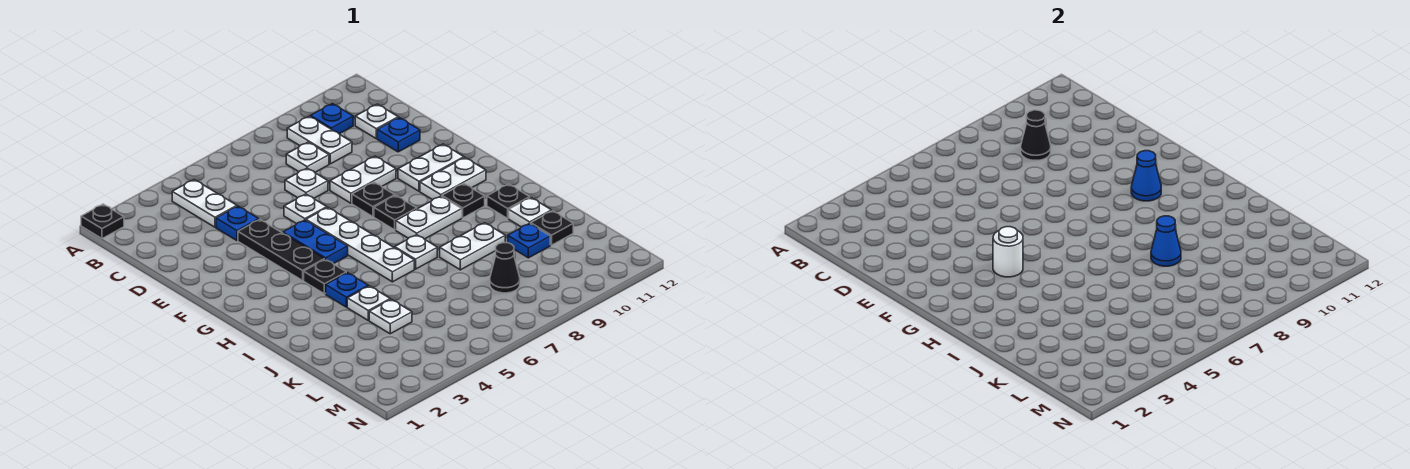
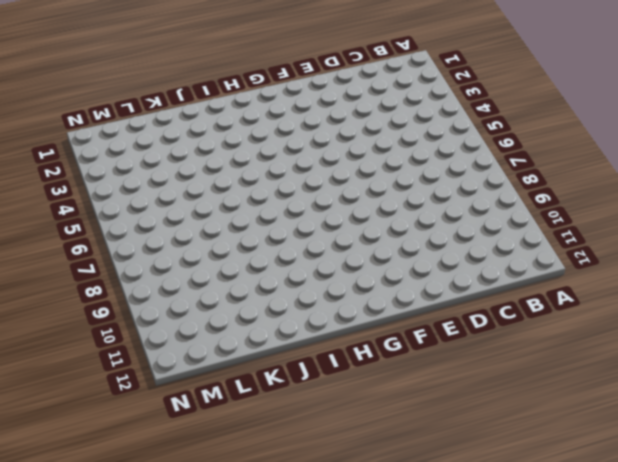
none -> black plate A1 level 1
none -> white plate B4:C4 level 1
none -> white plate B9:C9 level 1
none -> blue plate B10 level 1

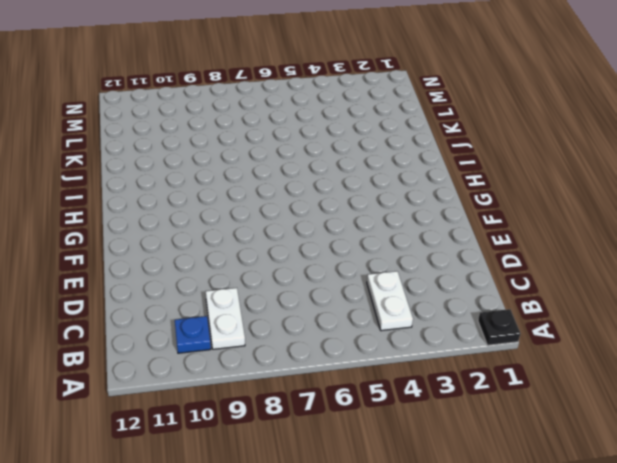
none -> white plate C8 level 1
none -> white plate C11 level 1
none -> blue plate D4 level 1
none -> white plate D7 level 1

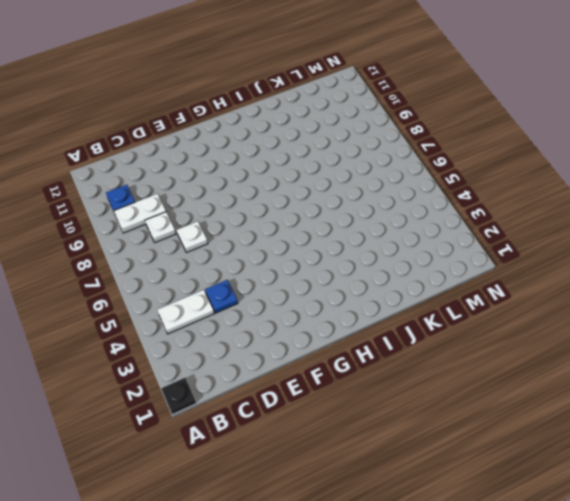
none -> white plate C11 level 1
none -> blue plate D11 level 1
none -> black plate E4:G4 level 1
none -> white plate E6 level 1

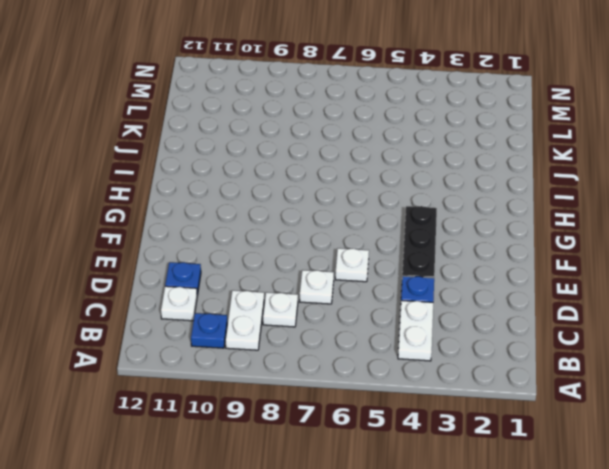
none -> black plate A1 level 1
none -> white plate E8:E9 level 1
none -> blue plate F5:G5 level 1
none -> white plate F6:I6 level 1

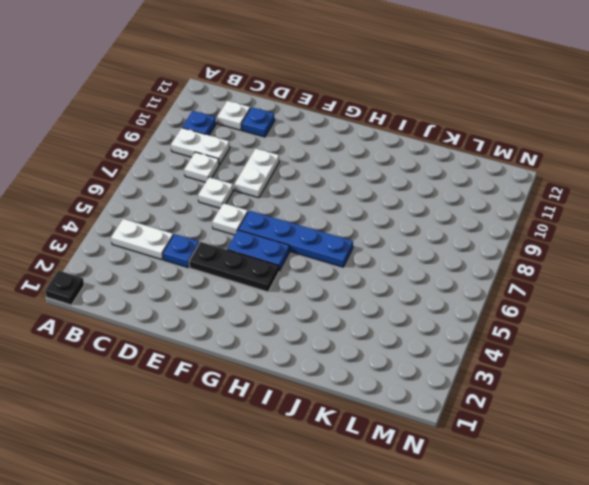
blue plate F6:I6 level 1 -> white plate F6:I6 level 1
none -> black plate F8 level 1
none -> white plate F10:F11 level 1
none -> black plate G8 level 1
none -> white plate G10:G11 level 1

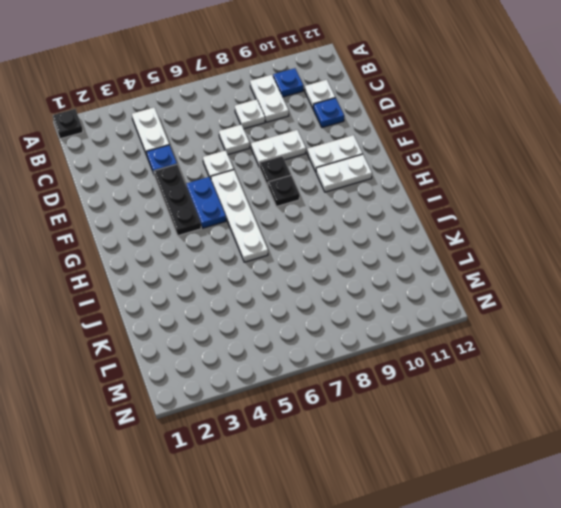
none -> black plate H4 level 1
none -> white plate H8:H9 level 1
none -> black plate H10 level 1
none -> blue plate I4 level 1

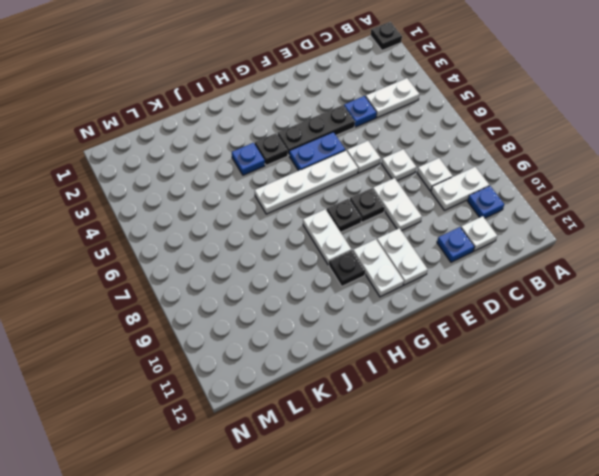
none -> white plate I7 level 1
none -> black plate I11 level 1
none -> white plate J4 level 1
none -> white plate J8:J9 level 1

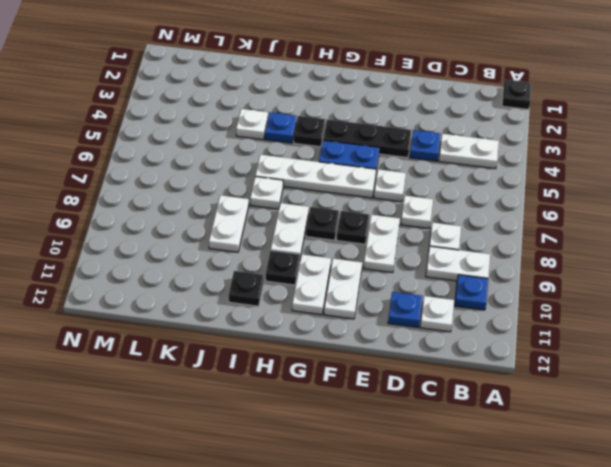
none -> white plate J11 level 1
none -> white plate K4 level 1
none -> blue plate K10 level 1
none -> black plate K11 level 1

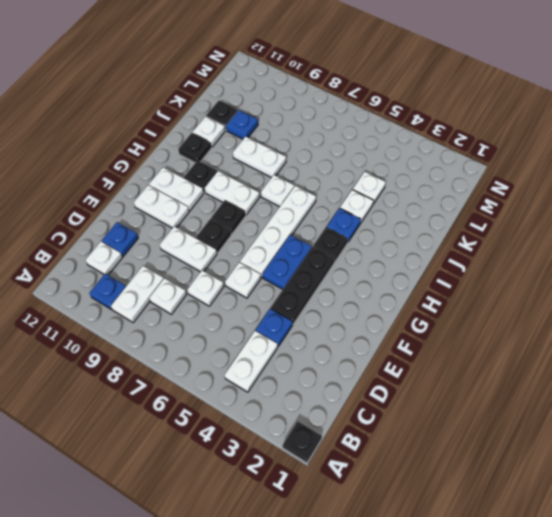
none -> black cone L8 level 1
none -> black cone C9 level 2
none -> white round brick G4 level 2
none -> blue cone G10 level 2

